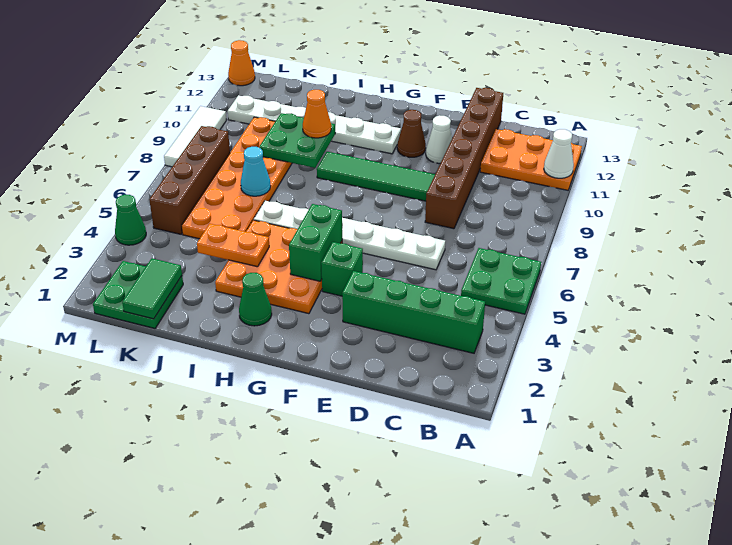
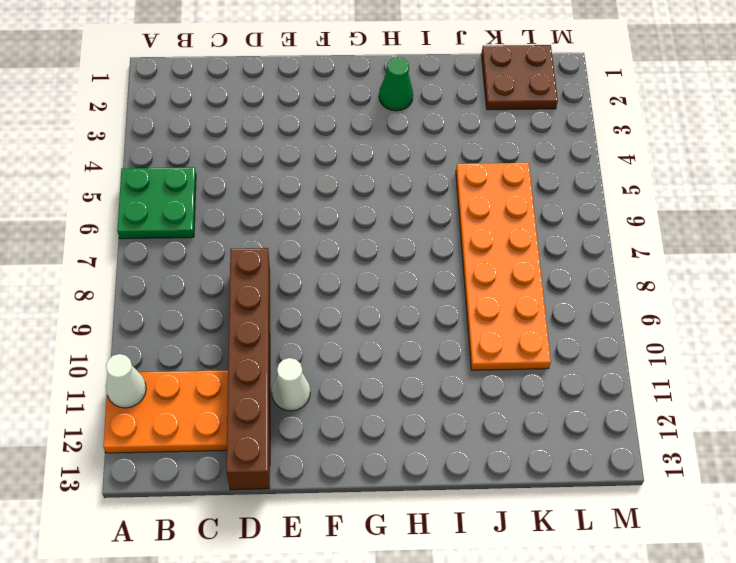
brown plate K1:L2 level 1 -> green plate K1:L2 level 1
none -> green brick B3:E3 level 1
none -> white plate D6:I6 level 1
none -> green tile E9:H9 level 1

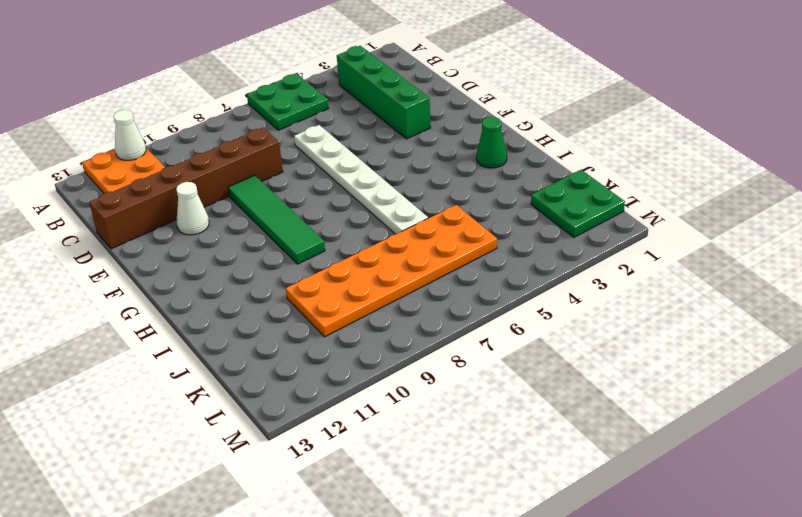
none -> green brick F4 level 1
none -> brown cone F11 level 1
none -> orange plate G3:I5 level 1

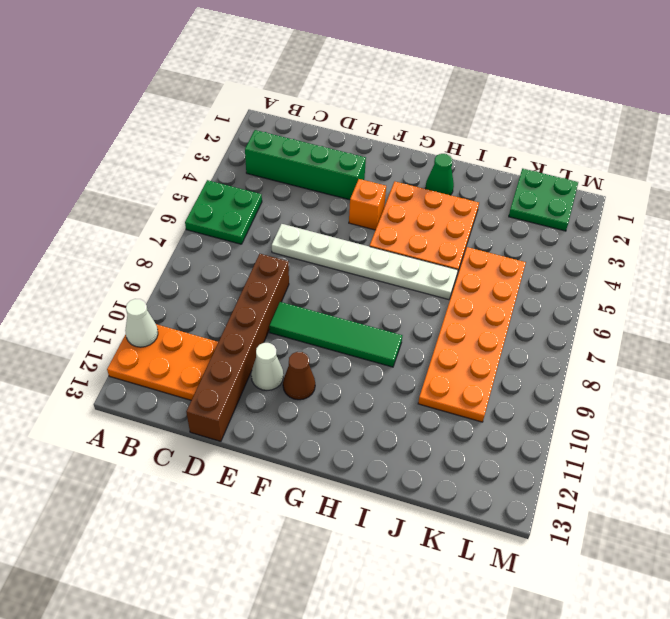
orange brick F4 level 1 -> green brick F4 level 1
none -> white plate G11:L11 level 1
none -> brown brick L5:L8 level 1
none -> green cone M4 level 1

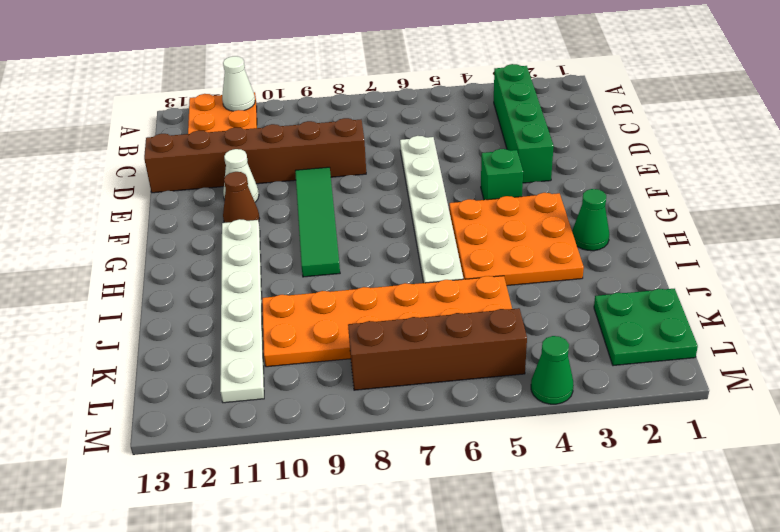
none -> green plate A5:B6 level 1
none -> white tile M8:M10 level 1
none -> orange cone M13 level 1

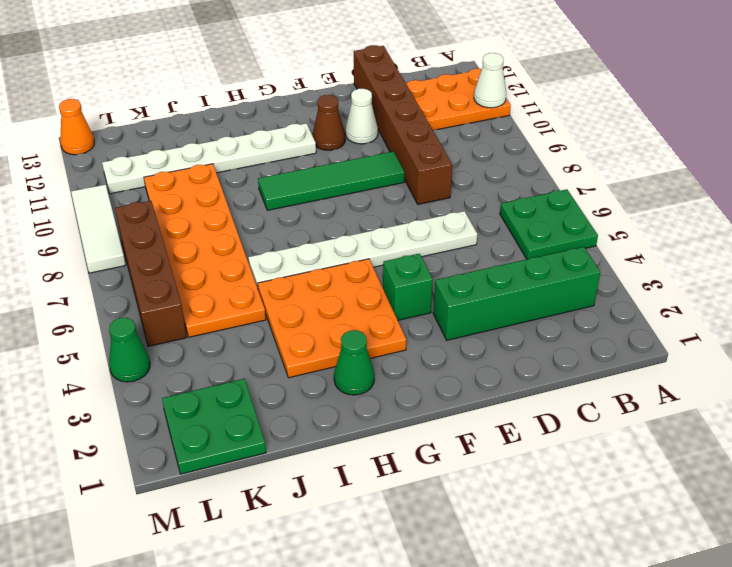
none -> green brick G4:G5 level 2
none -> orange plate I4:J4 level 2
none -> green plate I9:J10 level 2

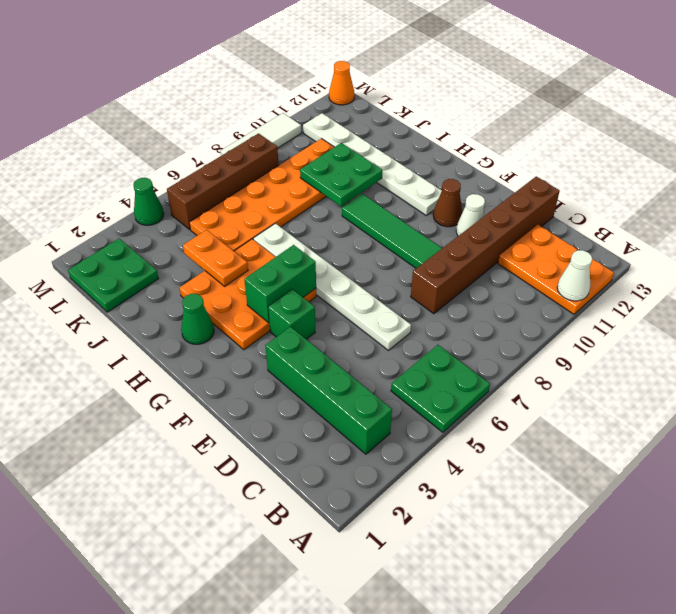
none -> cyan cone J7 level 2
none -> green tile K1:K2 level 2
none -> orange cone I10 level 3

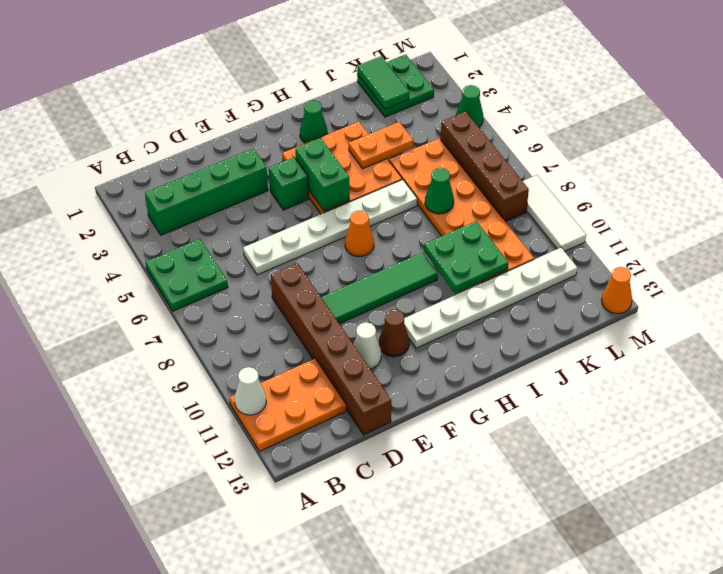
orange cone G7 level 1 -> orange cone I10 level 3
green cone J7 level 2 -> cyan cone J7 level 2

